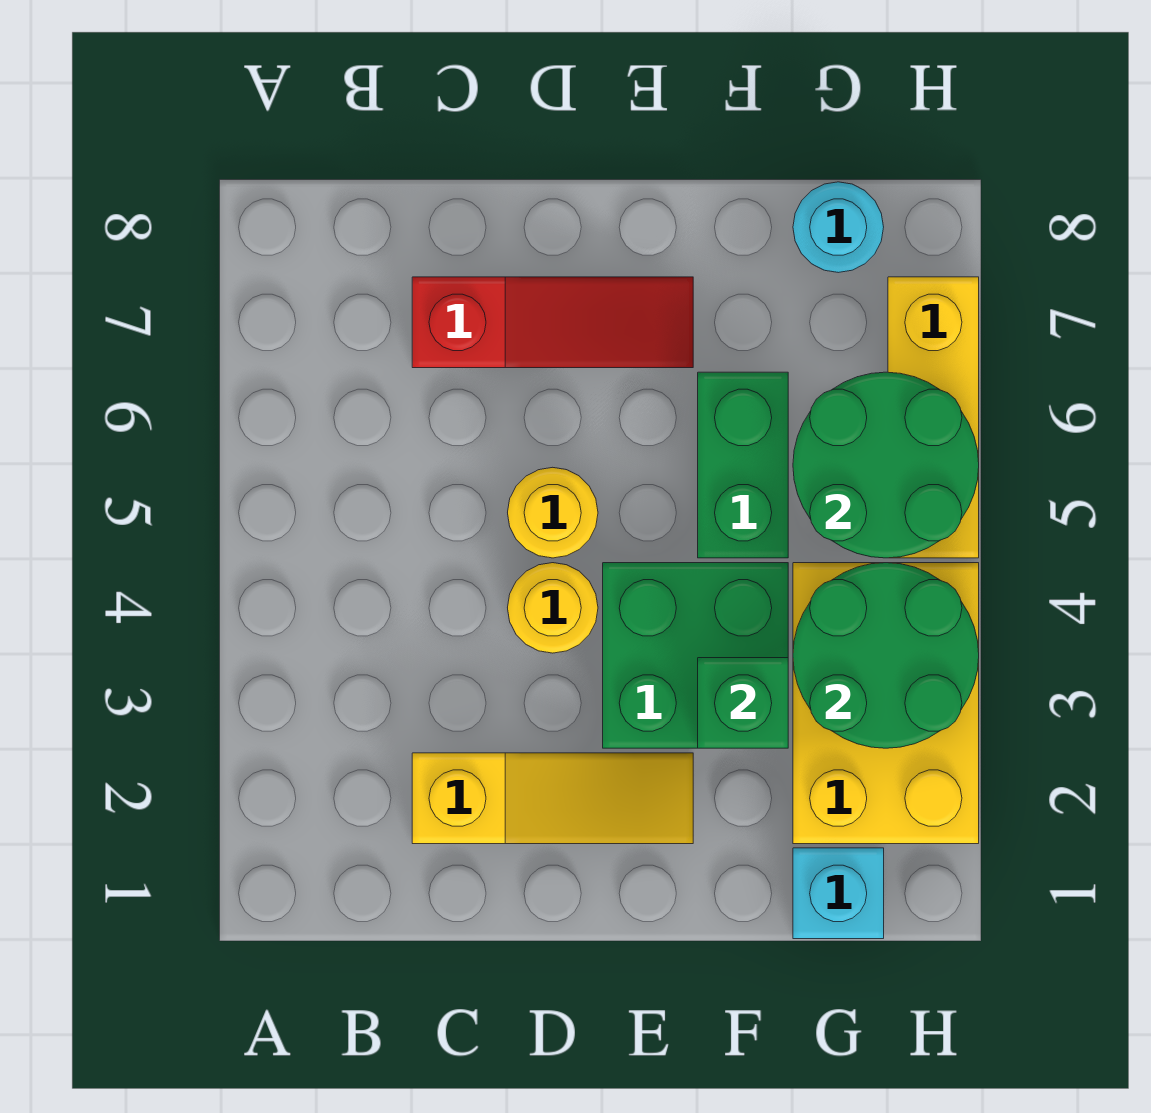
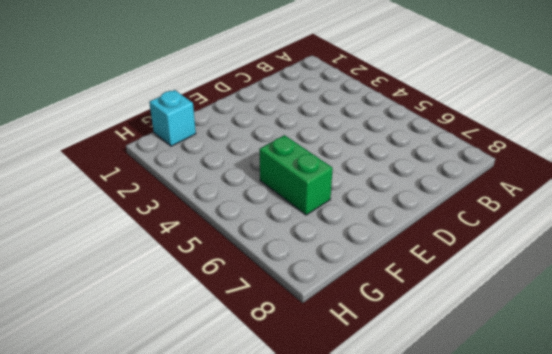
none -> yellow slope C2:E2 level 1 top C
none -> red slope C7:E7 level 1 top C
none -> yellow round brick D4 level 1

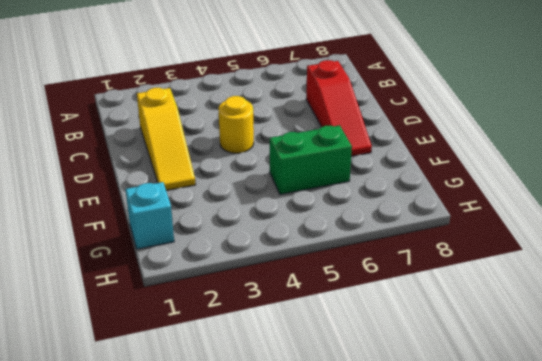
none -> yellow round brick D5 level 1
none -> green brick E3:F4 level 1
none -> yellow brick G2:H4 level 1

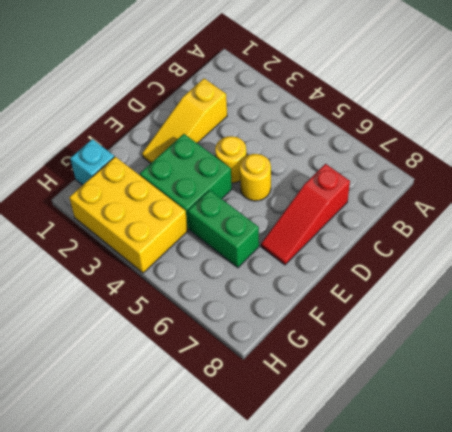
none -> cyan round brick G8 level 1
none -> yellow brick H5:H7 level 1
none -> green brick F3 level 2

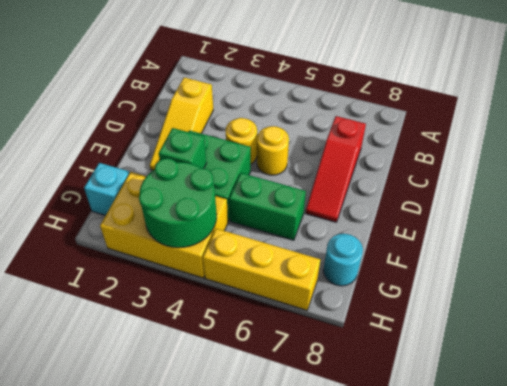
none -> green round brick G5:H6 level 2

